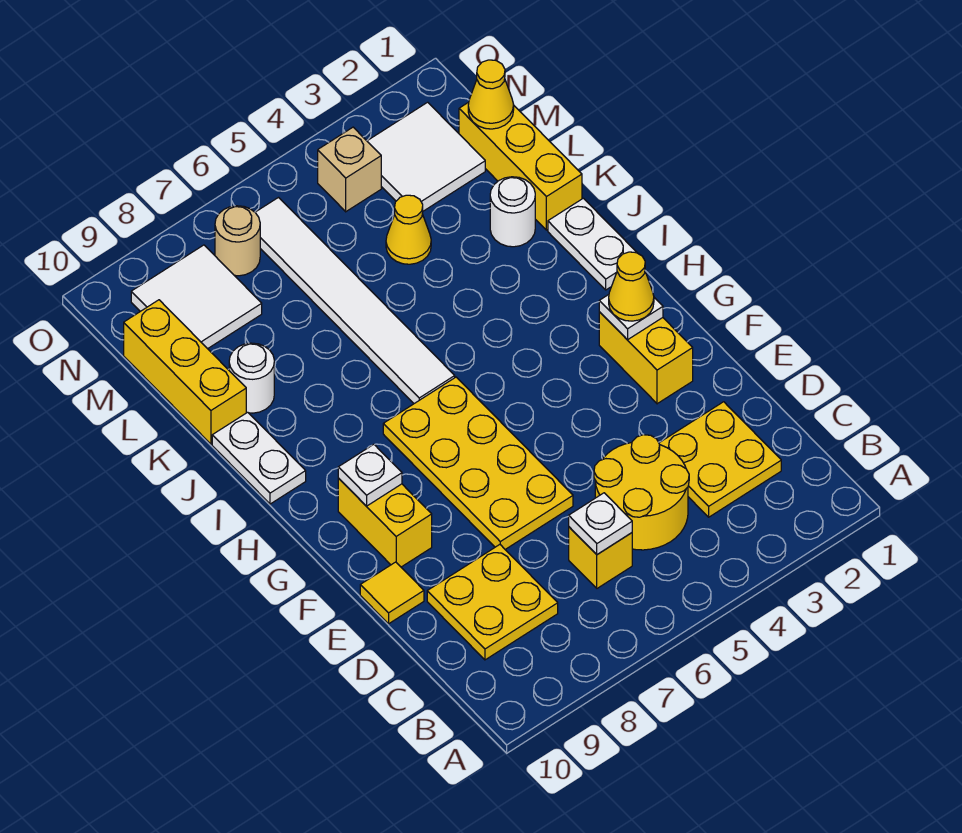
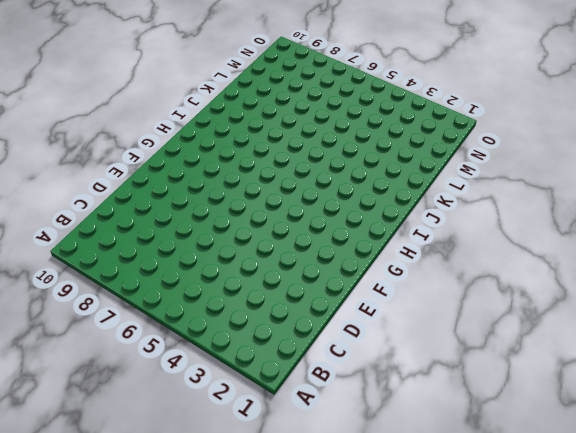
none -> yellow plate C2:D3 level 1
none -> yellow round brick C4:D5 level 1
none -> yellow brick C6 level 1

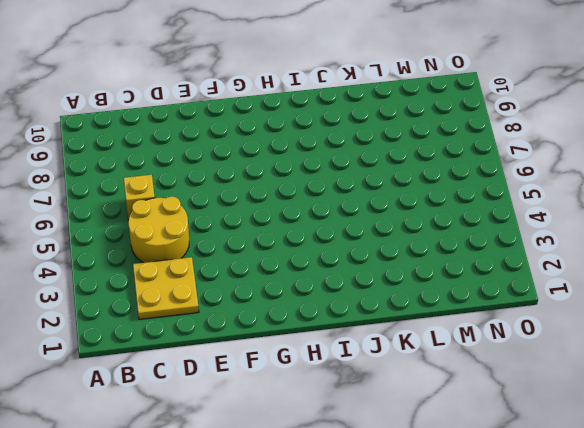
none -> yellow plate C8:D9 level 1
none -> yellow plate E6:H7 level 1
none -> yellow tile E10 level 1

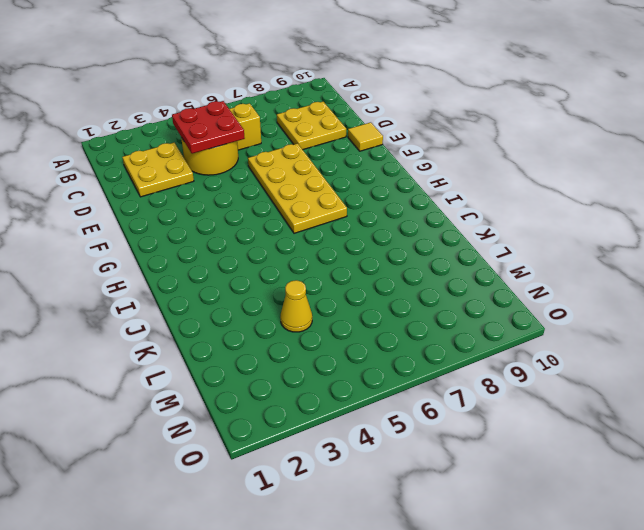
red plate C4:D5 level 2 -> none
none -> yellow brick F2:G2 level 1
none -> yellow brick F9:G9 level 1
none -> white plate I1:J1 level 1

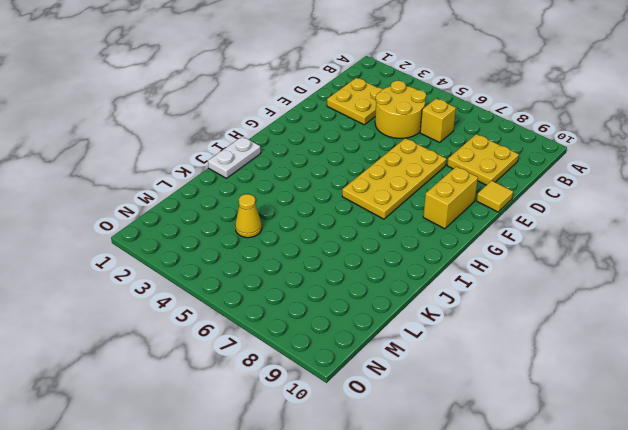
none -> yellow brick F2:G2 level 1
none -> white tile I6:N6 level 1
none -> white plate I10:J10 level 1

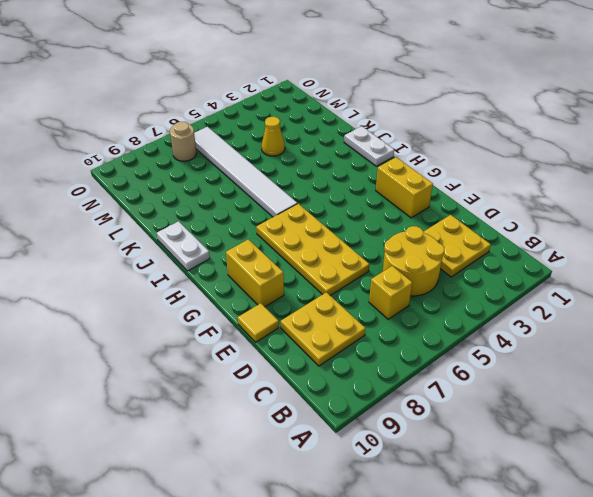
none -> yellow brick K1:M1 level 1
none -> white round brick K2 level 1
none -> white round brick K9 level 1

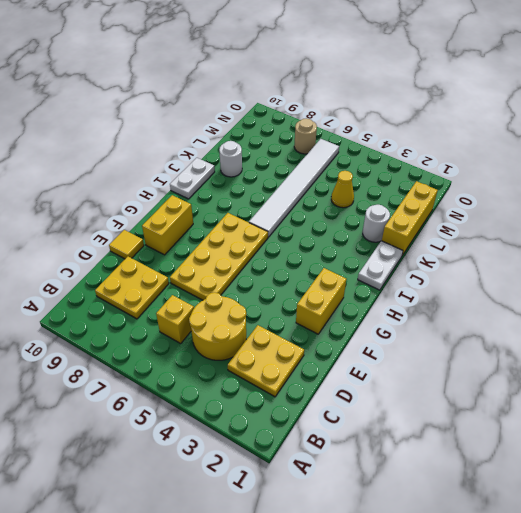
none -> yellow brick K10:M10 level 1
none -> white tile M2:N3 level 1
none -> white tile M8:N9 level 1

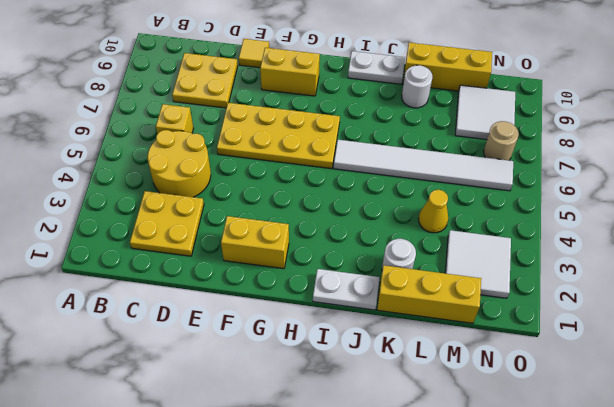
none -> tan brick N4 level 1
none -> white plate C6 level 2
none -> white plate G2 level 2

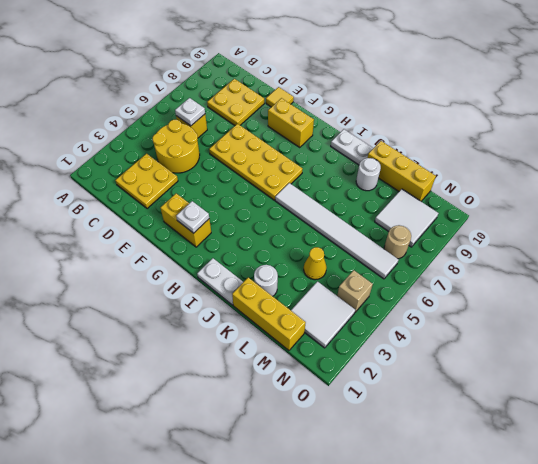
none -> white plate G9 level 2
none -> yellow cone M1 level 2
none -> yellow cone G2 level 3

